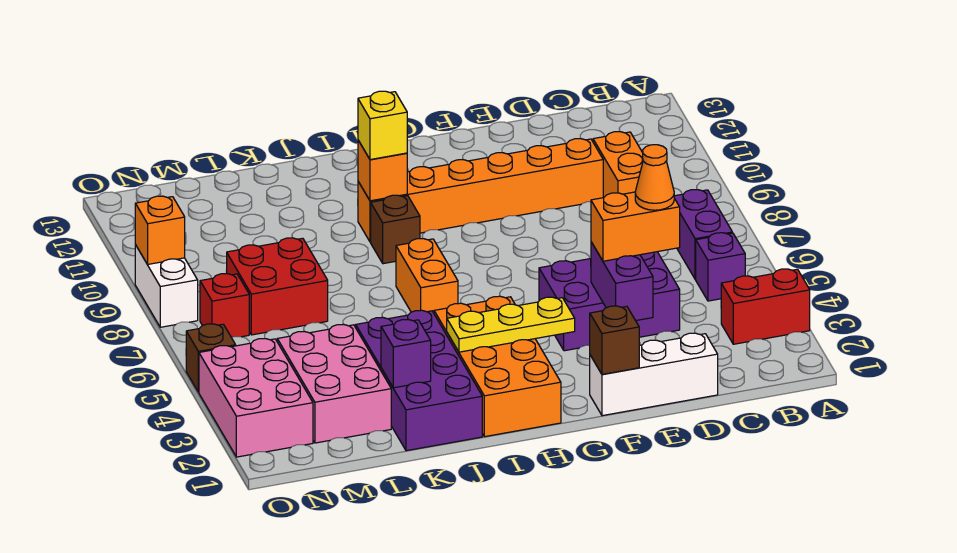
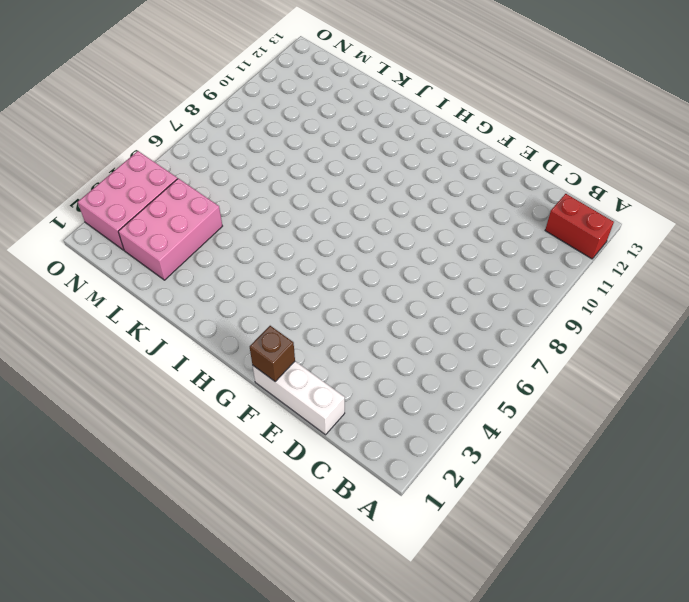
red brick A12:B12 level 1 -> red brick A3:B3 level 1
none -> purple brick B5 level 1
none -> purple brick B6:B7 level 1
none -> orange brick C9:C10 level 1

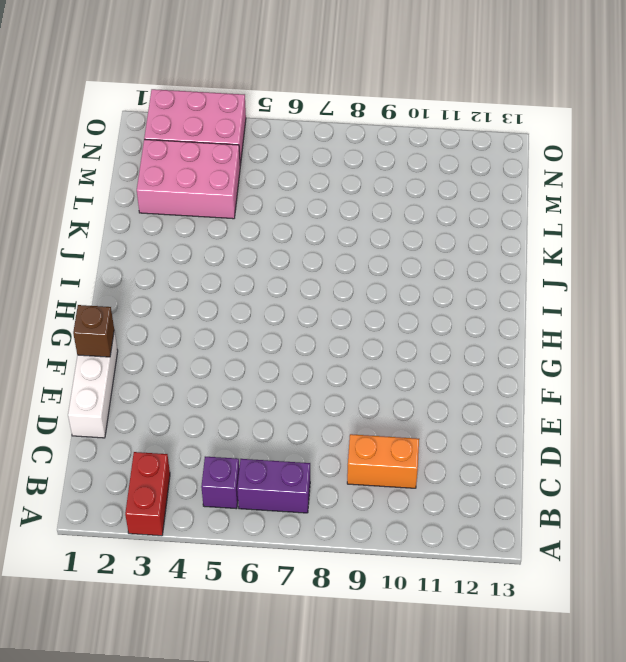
none -> purple brick D4:F5 level 1
none -> orange brick D10:I10 level 1
none -> orange brick H1:I4 level 1

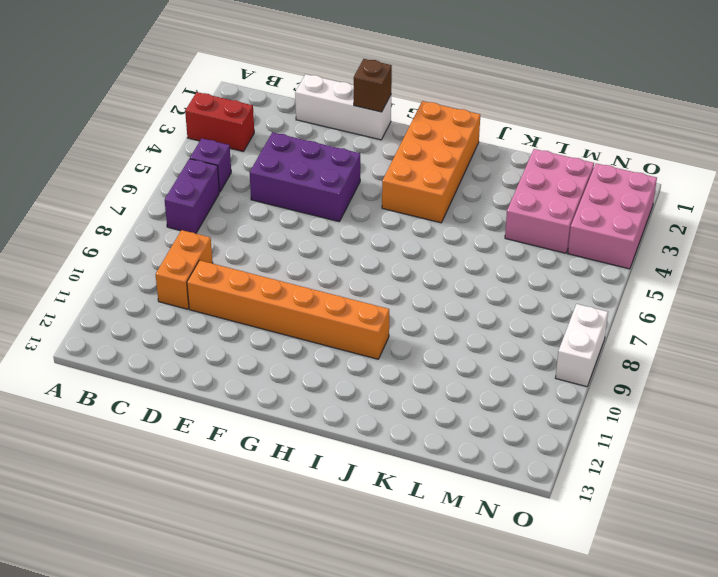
none -> orange brick I6:I7 level 1
none -> brown brick I9 level 1
none -> purple brick J1:K4 level 1

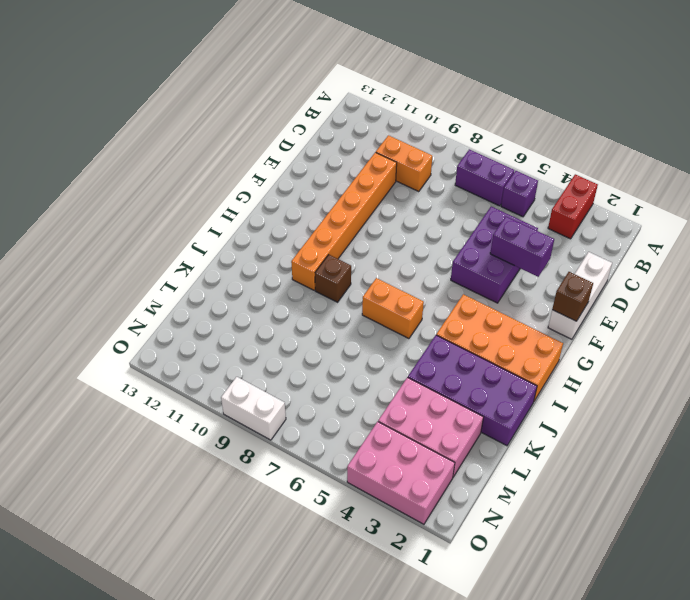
none -> red brick L7:M8 level 1
none -> red brick N7 level 1
none -> brown brick O5 level 1

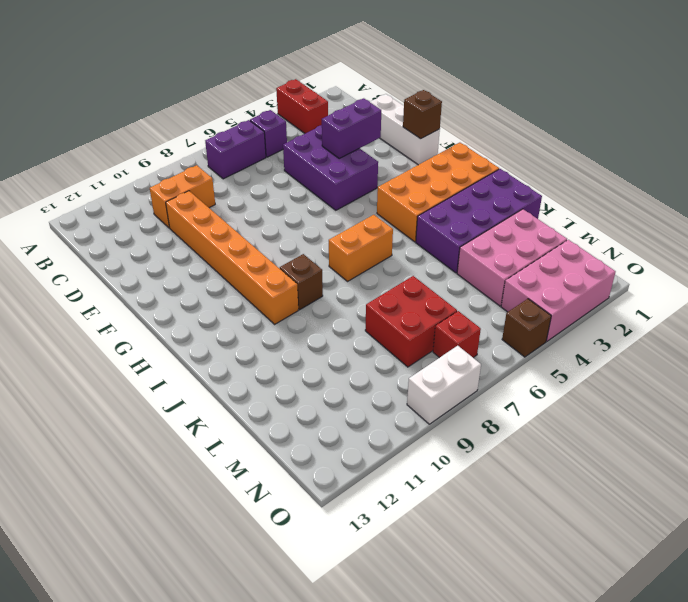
none -> yellow plate G3:I3 level 2
none -> orange brick I10 level 2
none -> purple brick K2 level 2

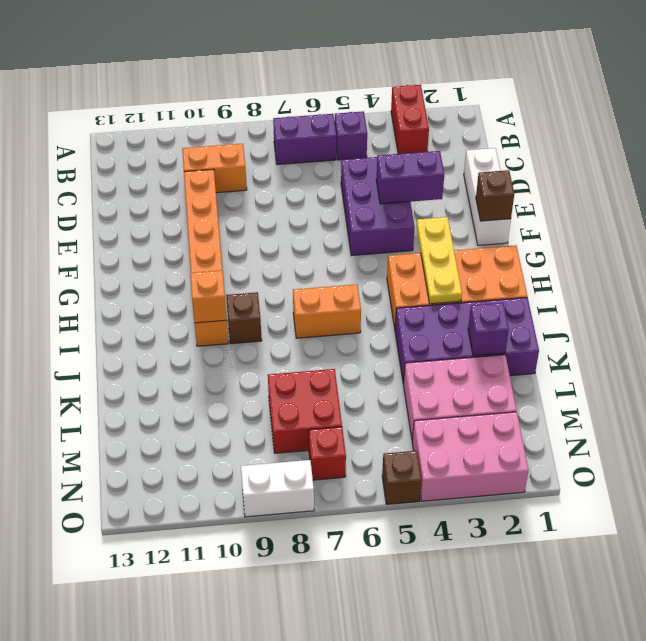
none -> orange brick O9 level 2
none -> orange brick D4:E4 level 3
none -> yellow brick I10 level 3

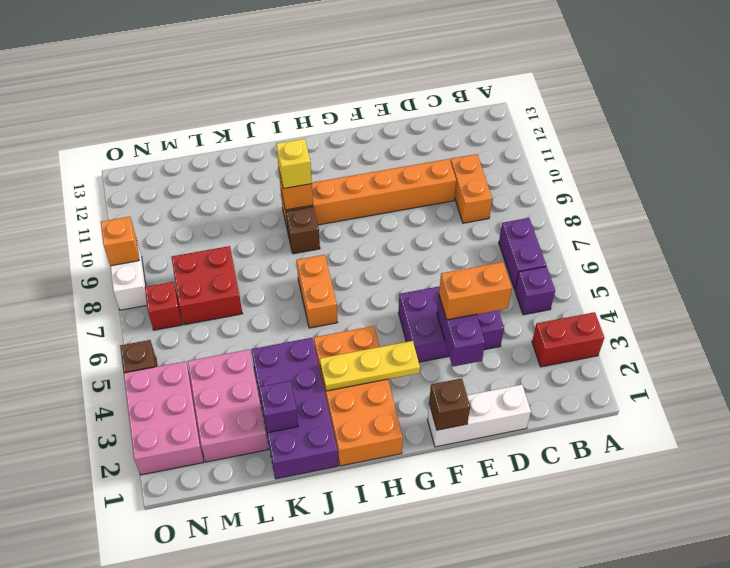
none -> orange cone D4 level 4

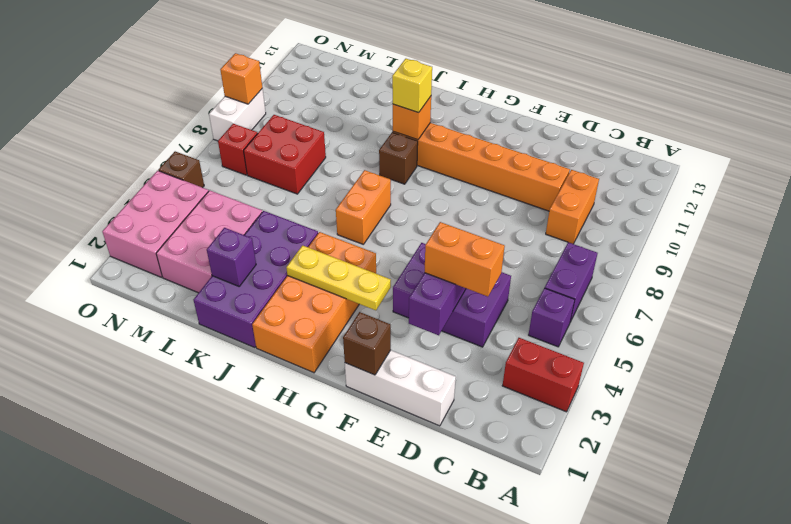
none -> orange cone D4 level 4

